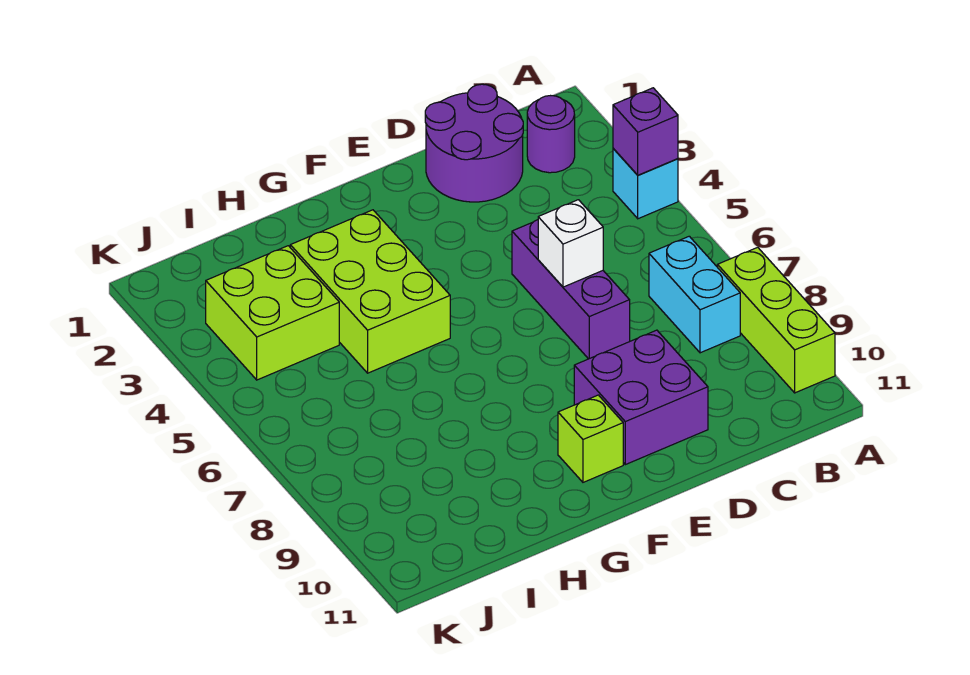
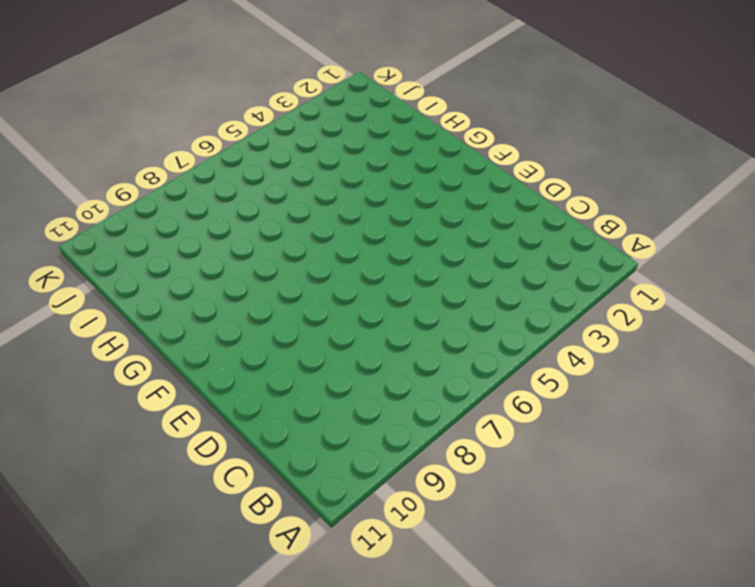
none -> cyan brick A4 level 1
none -> lime brick A8:A10 level 1
none -> purple round brick B2 level 1

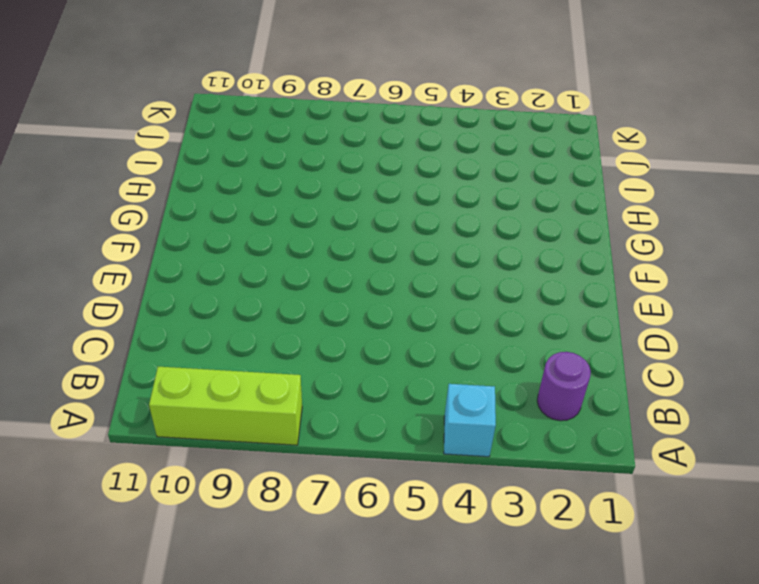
none -> cyan brick B7:B8 level 1
none -> purple round brick C1:D2 level 1
none -> purple brick D5:D7 level 1

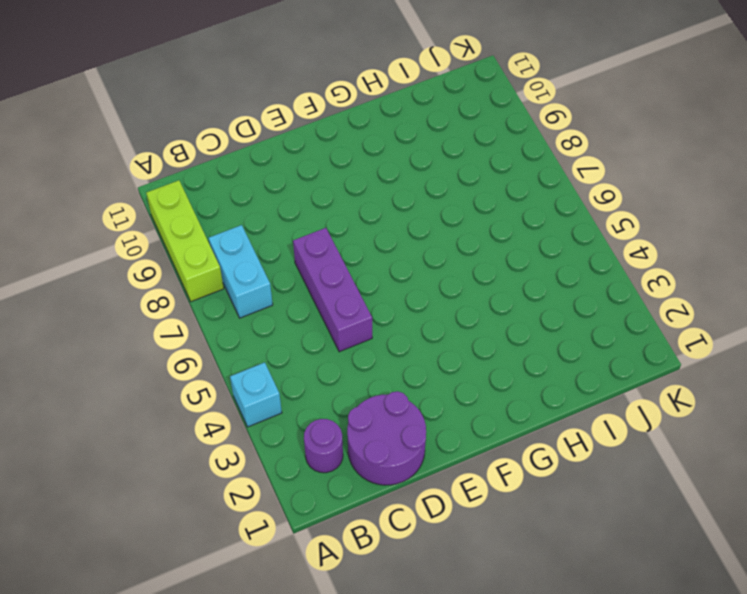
none -> purple brick D9:E10 level 1
none -> lime brick F10 level 1
none -> lime brick G3:H5 level 1

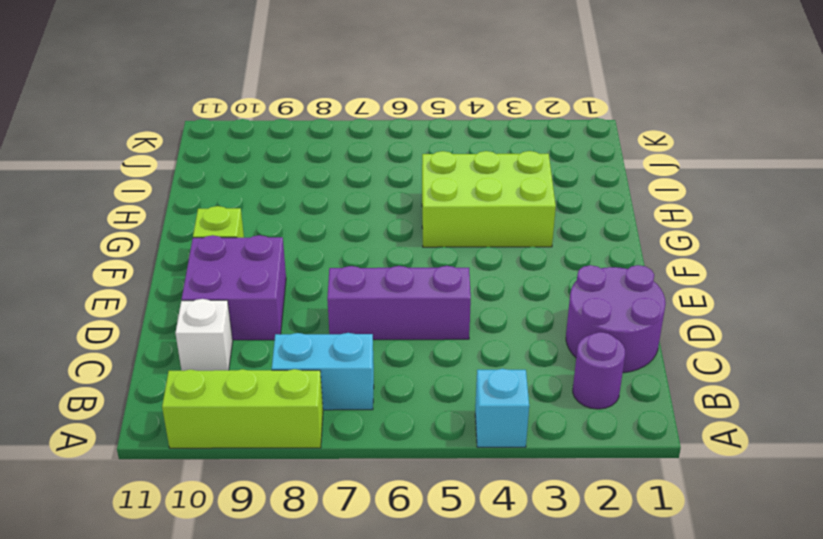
white brick C10 level 1 -> white brick D6 level 2
none -> lime brick I3:J4 level 1
none -> purple brick A4 level 2

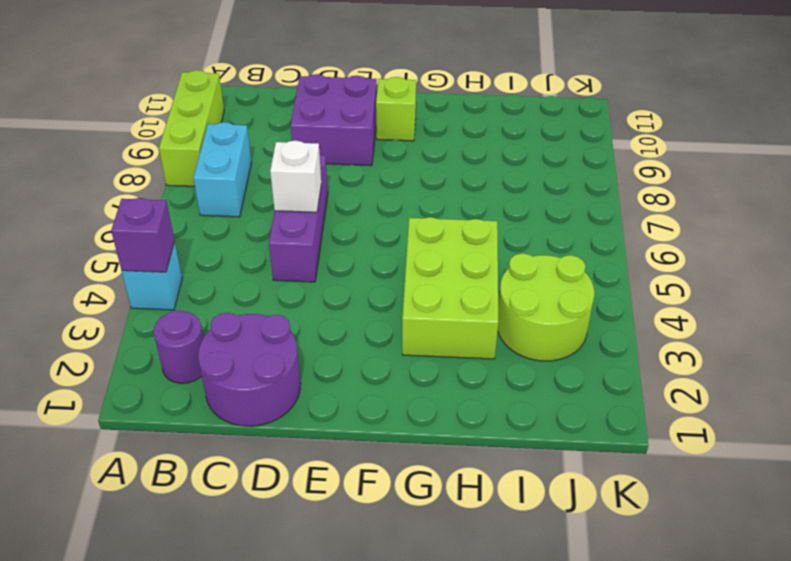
lime round brick I3:J4 level 1 -> lime brick I3:J4 level 1

